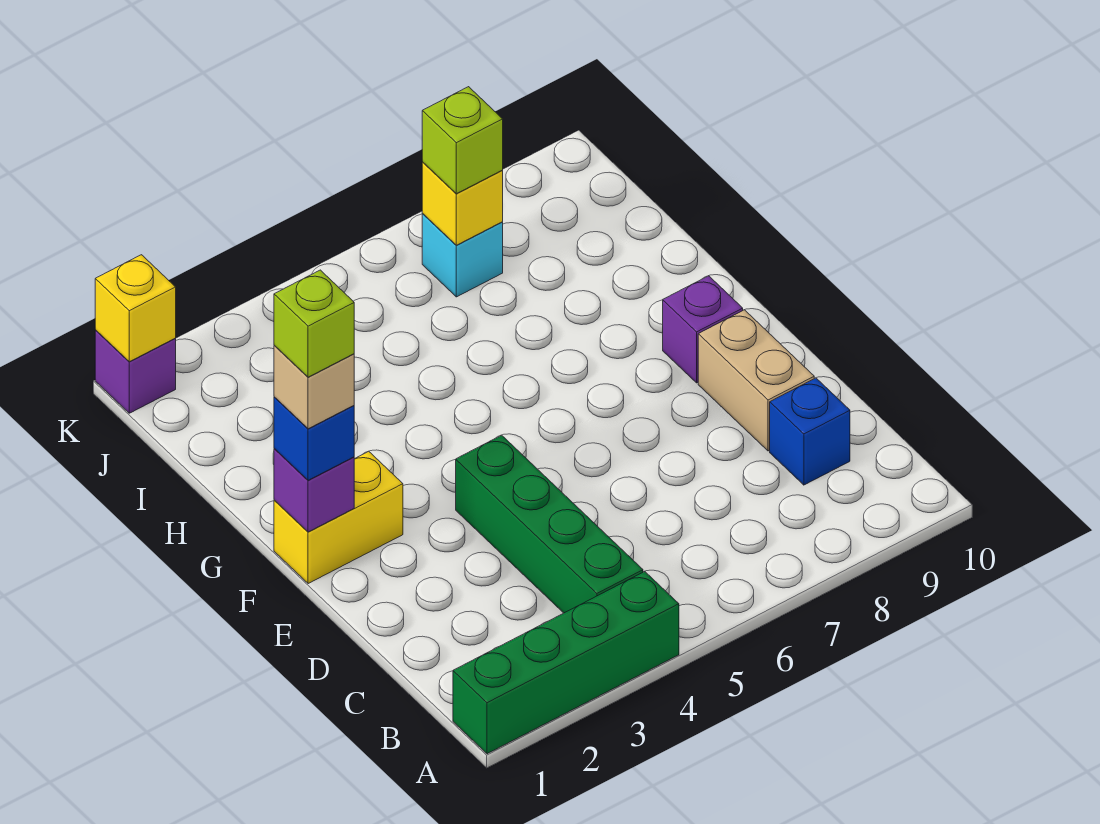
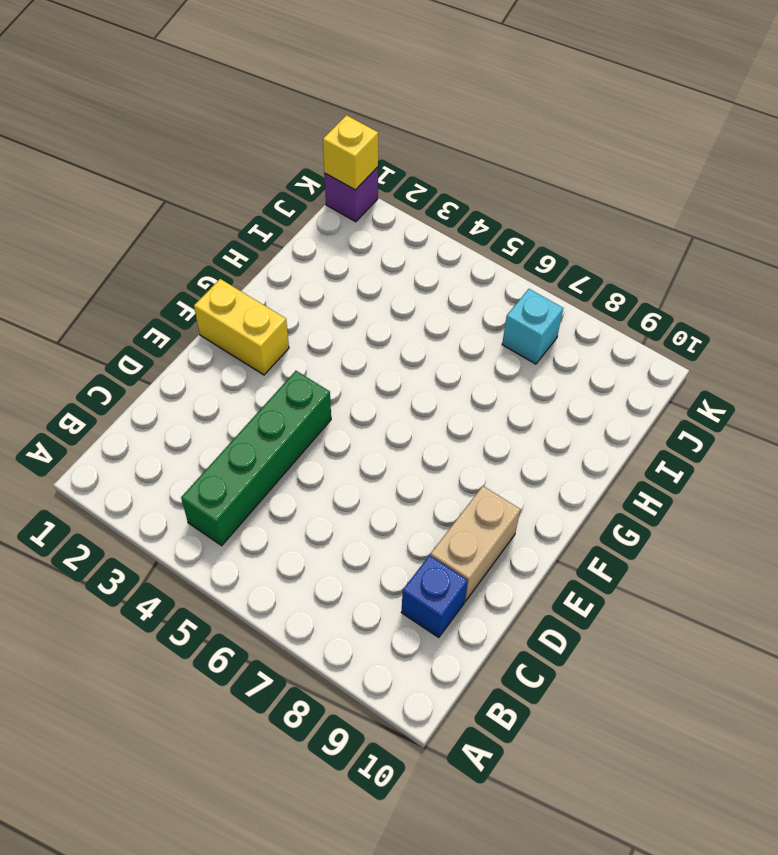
none -> green brick A1:A4 level 1
none -> purple brick F9 level 1
none -> purple brick F1 level 2

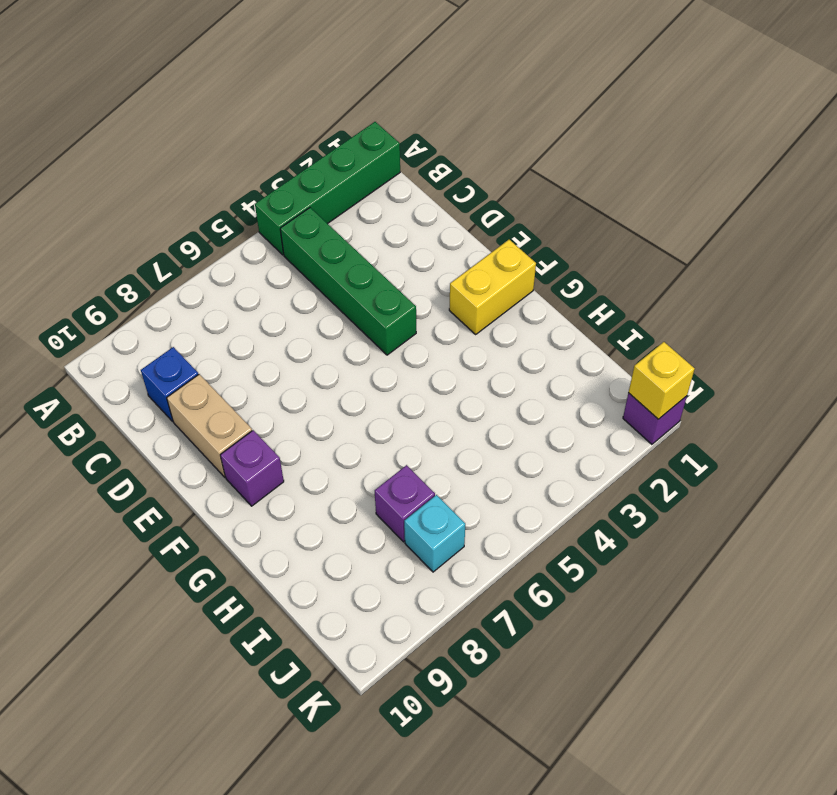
purple brick I7 level 1 -> purple brick F1 level 2
none -> yellow brick J7 level 2
none -> blue brick F1 level 3
none -> lime brick J7 level 3

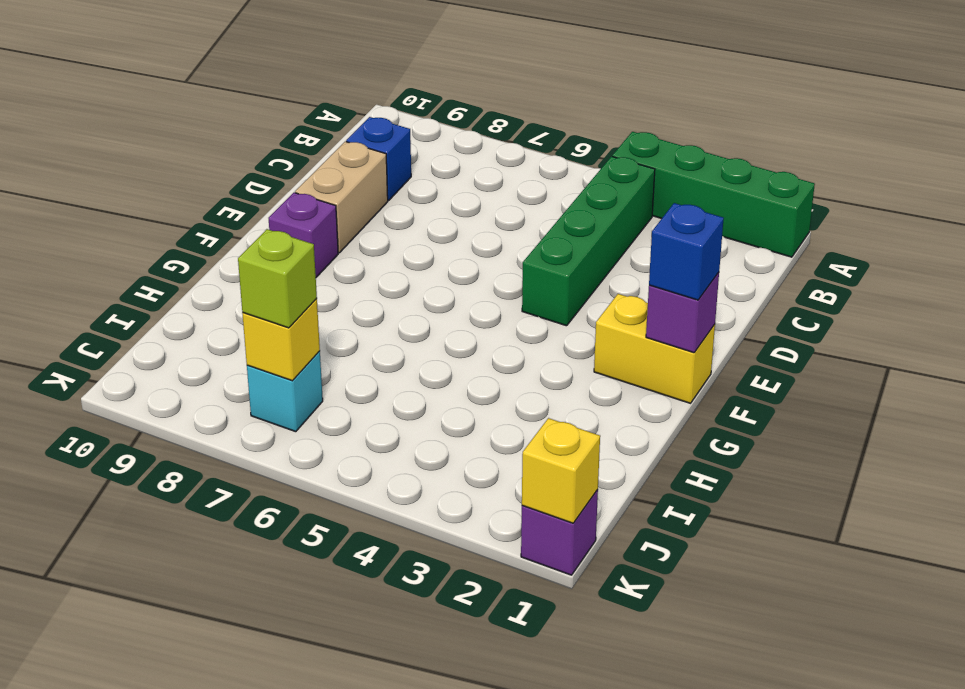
none -> tan brick F1 level 4
none -> lime brick F1 level 5

